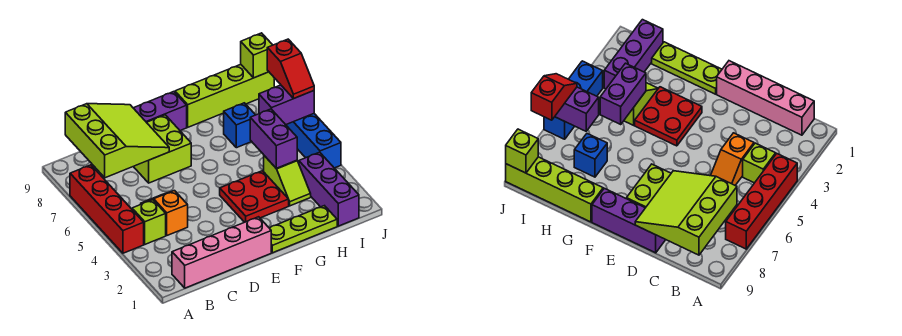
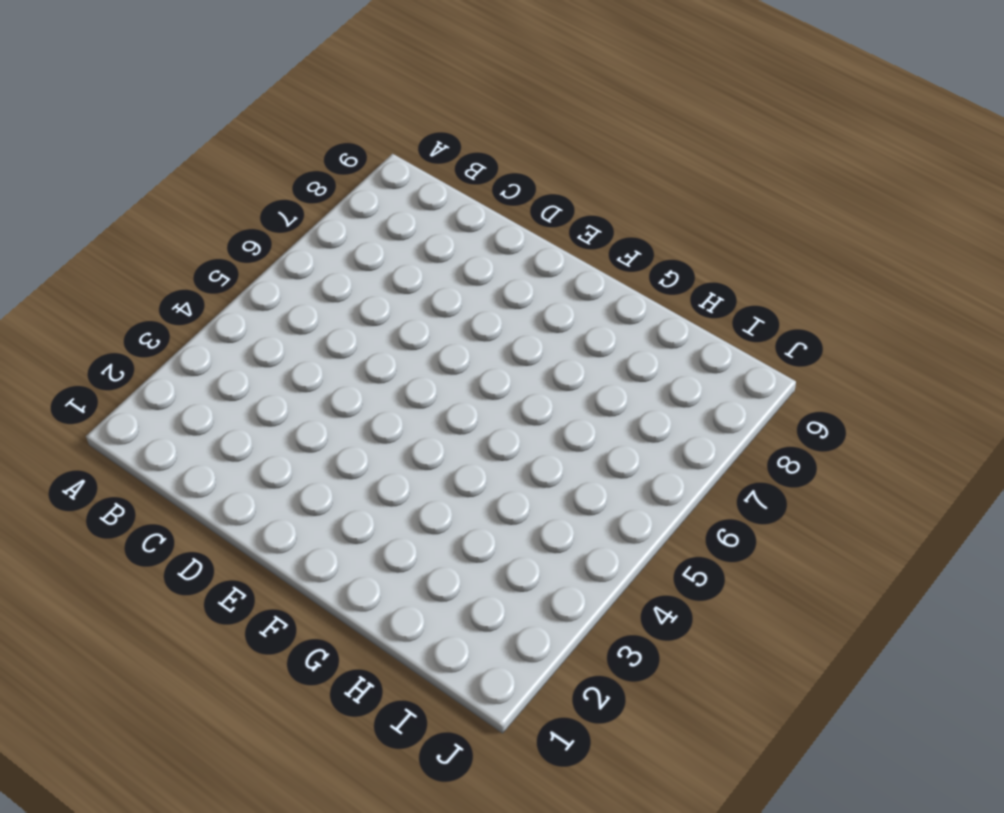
none -> red brick A4:A7 level 1
none -> pink brick B1:E1 level 1
none -> lime brick B4 level 1

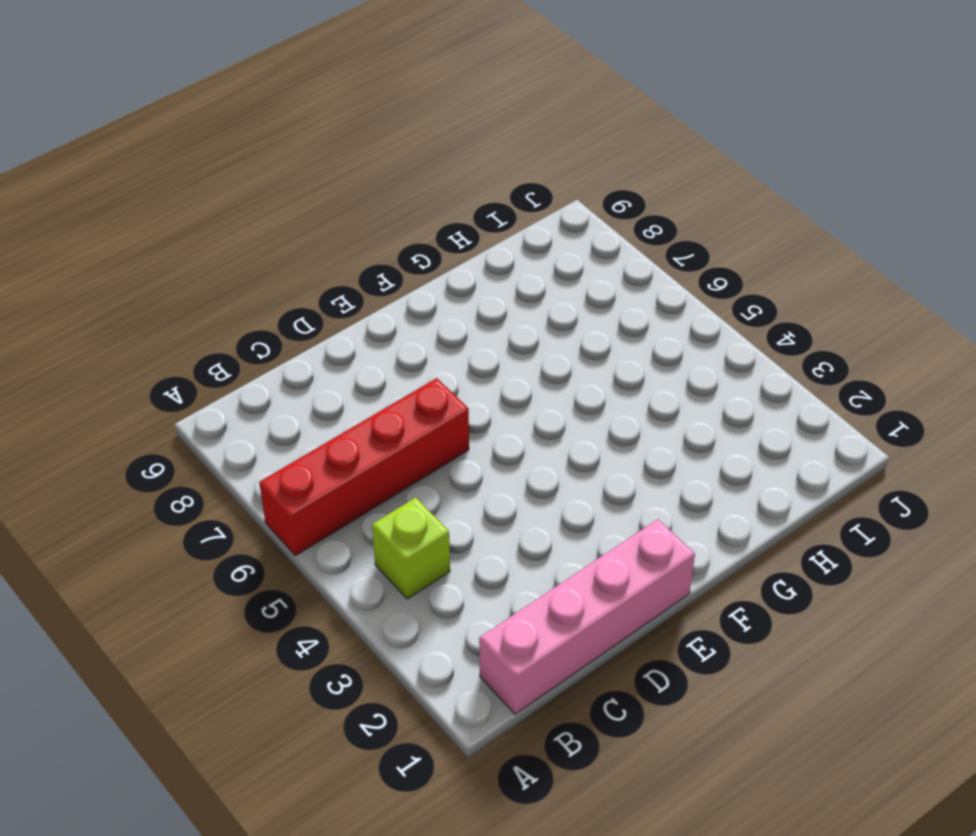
red brick A6:D6 level 1 -> red brick A4:A7 level 1
none -> orange slope C4:C5 level 1 top 4
none -> lime brick D7:E8 level 1
none -> purple brick D9:F9 level 1

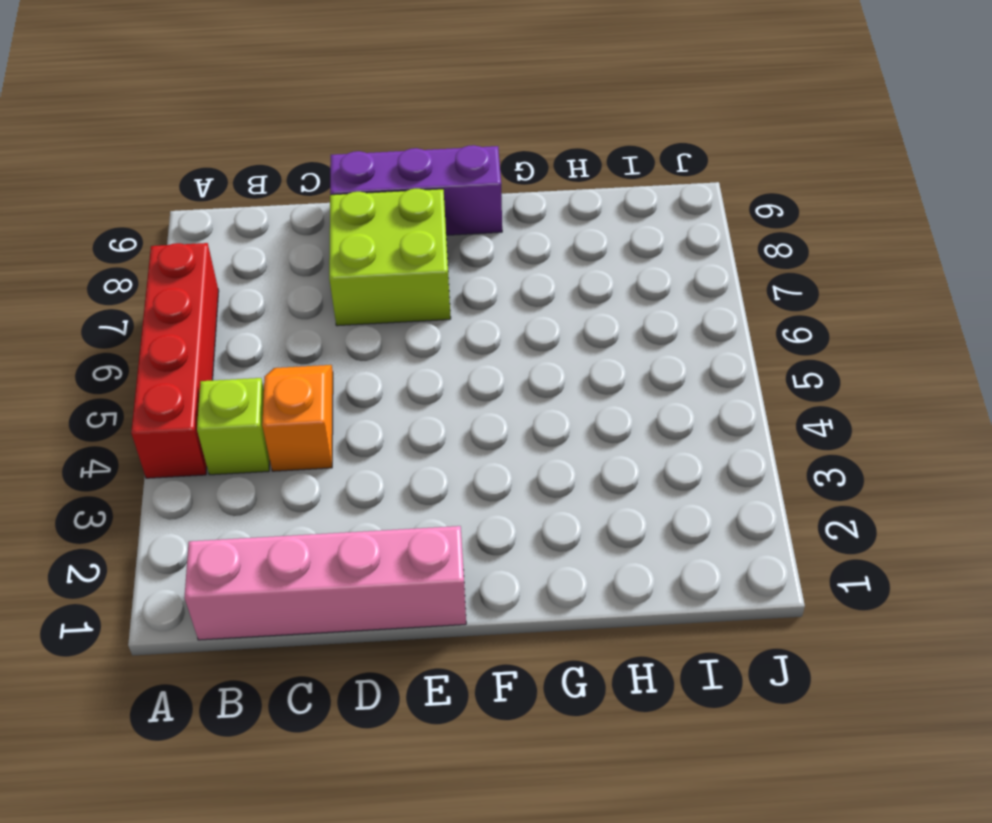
none -> lime plate F1:H1 level 1
none -> red plate F3:G4 level 1
none -> lime brick G9:J9 level 1

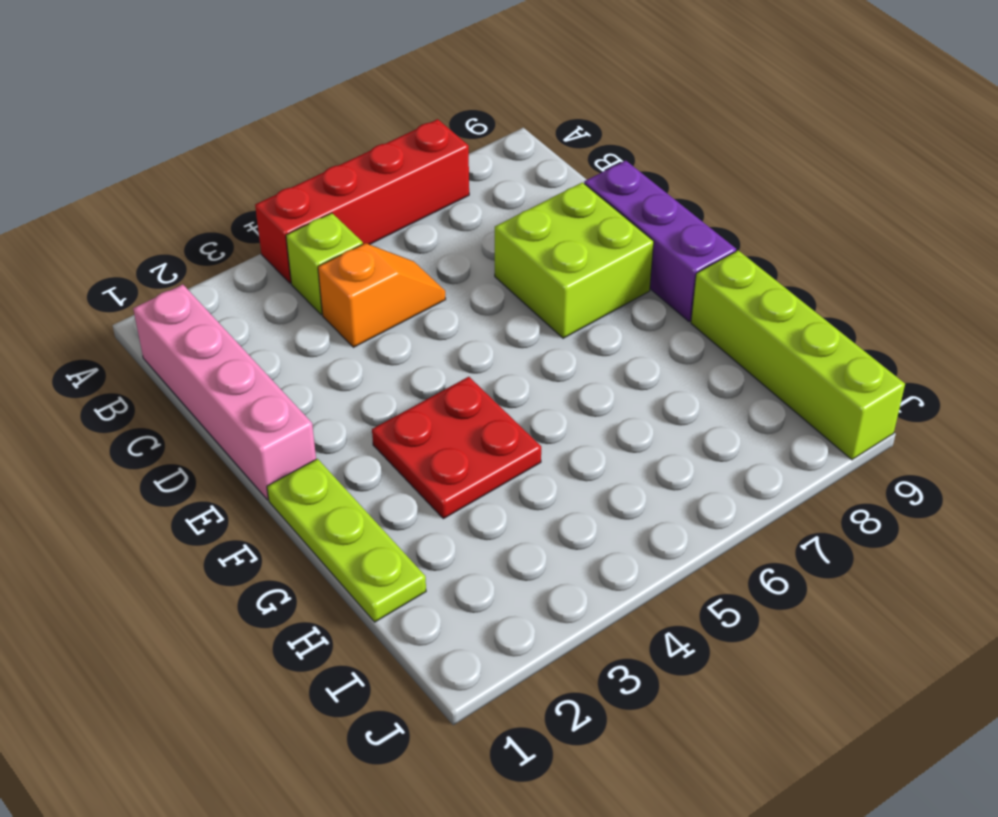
none -> lime slope H3:H4 level 1 top 4
none -> blue brick H7 level 1
none -> purple brick I1:I3 level 1

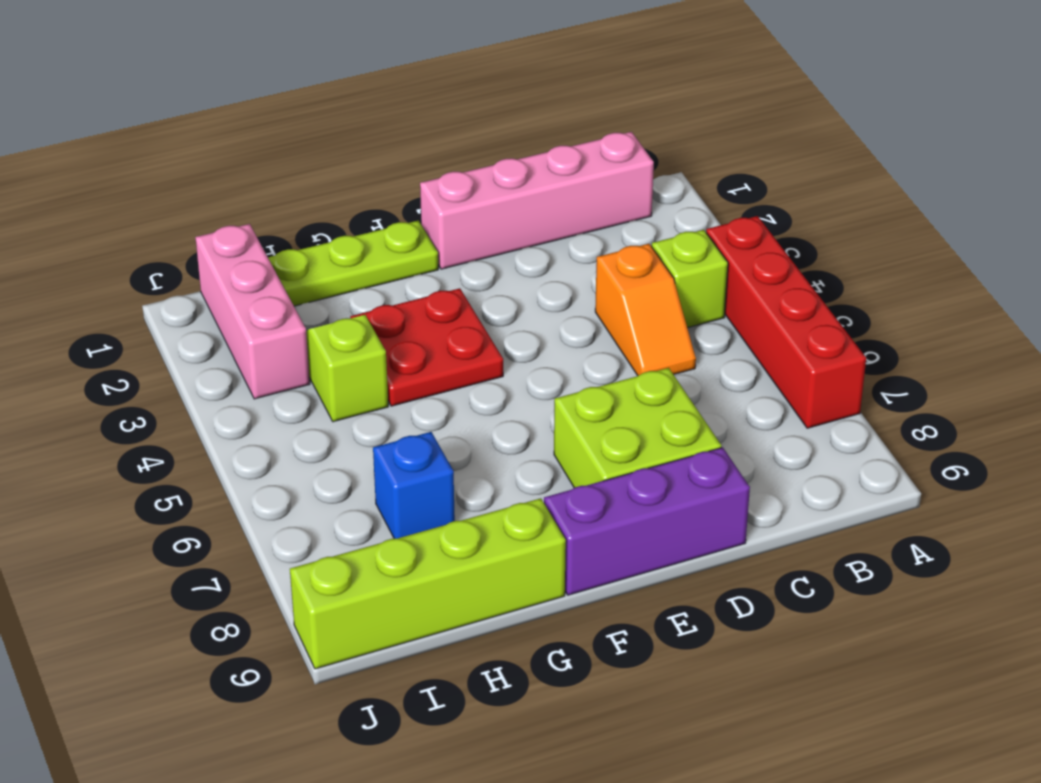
pink brick I1:I3 level 1 -> purple brick I1:I3 level 1
none -> blue brick J4:J6 level 1
none -> lime slope B7:D9 level 2 top B
none -> purple brick H4:H5 level 2

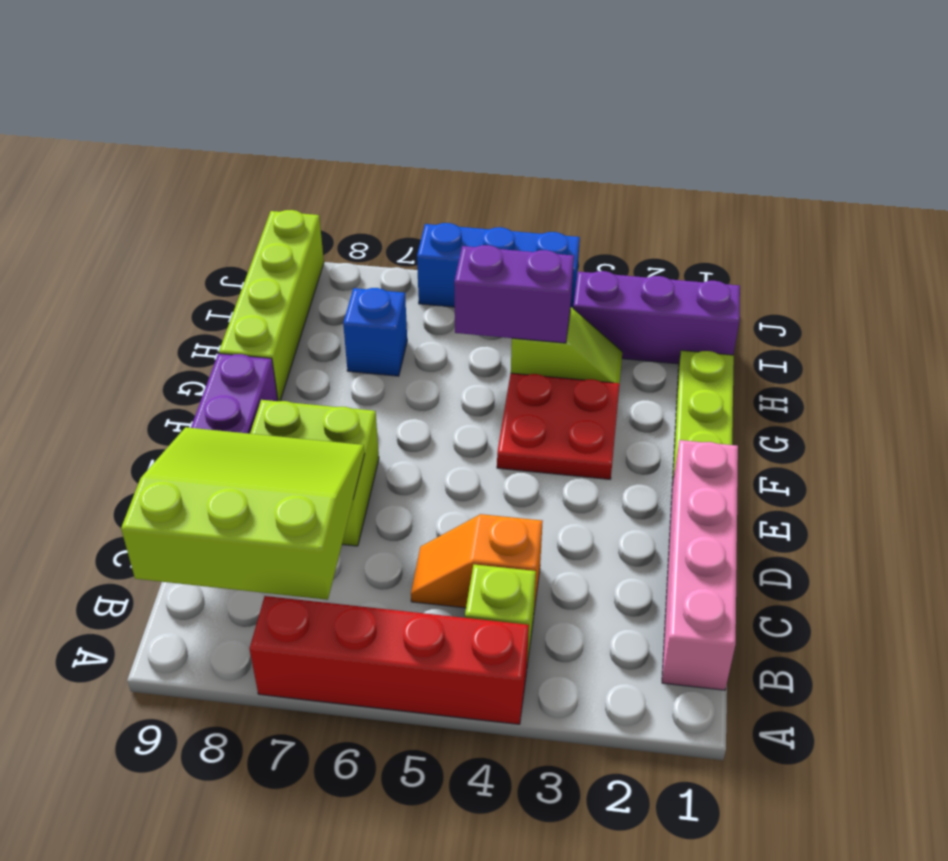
none -> purple brick I6:J6 level 2
none -> lime brick J9 level 2
none -> red slope J6:J7 level 3 top 7

